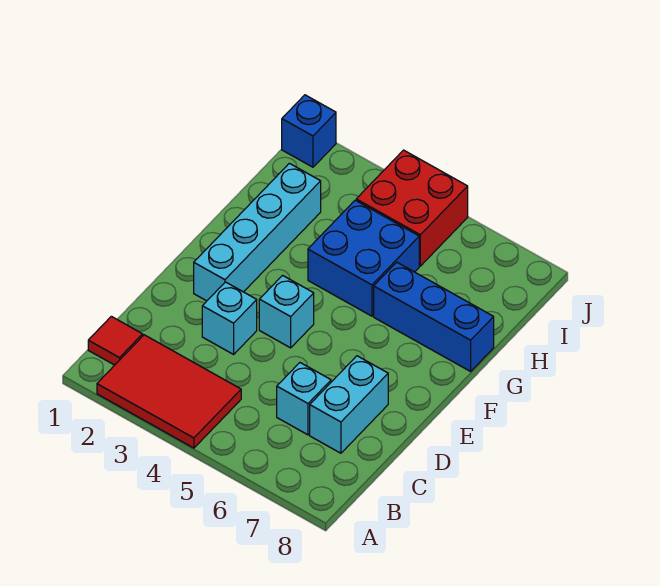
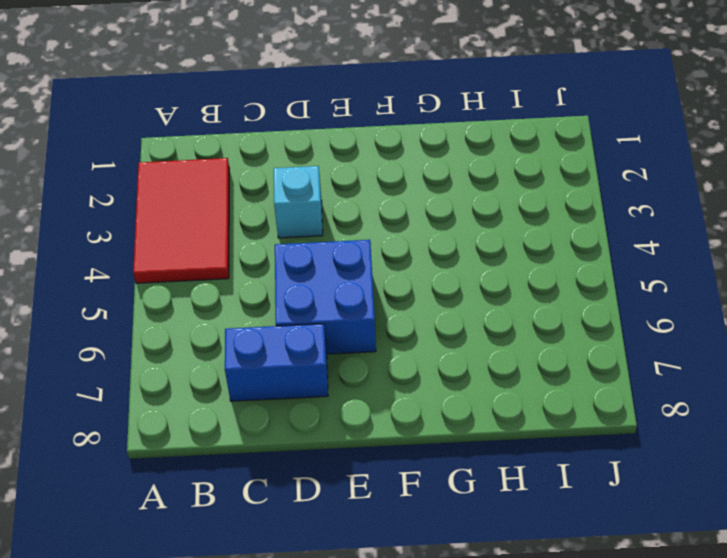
blue brick C7:D7 level 1 -> cyan brick C7:D7 level 1
blue brick D5:E6 level 1 -> blue brick G4:H5 level 1
none -> red tile B1 level 1
none -> cyan brick C6 level 1

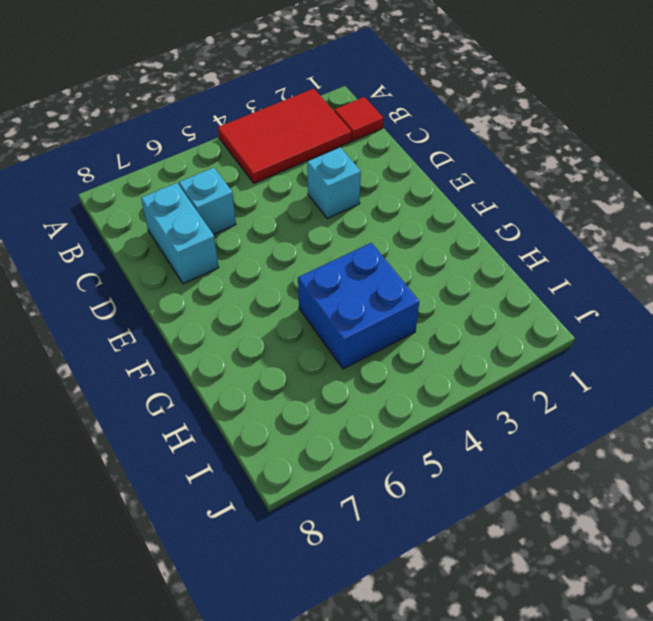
none -> cyan brick E2:H2 level 1
none -> cyan brick E4 level 1

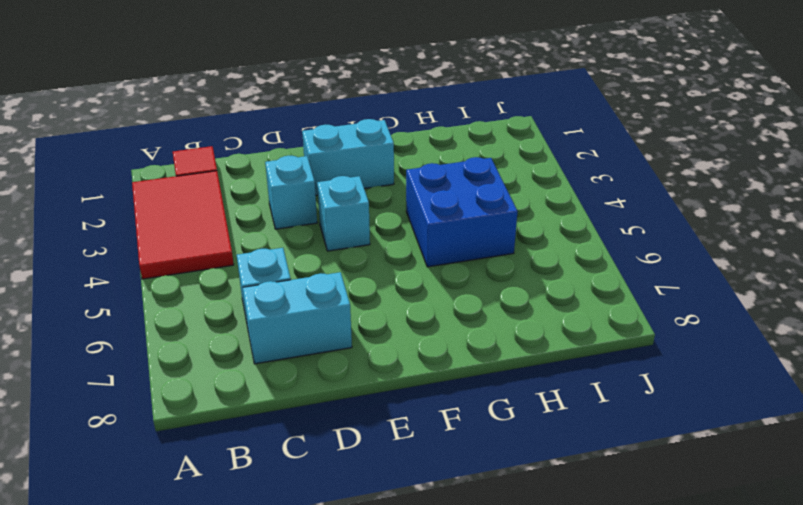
cyan brick E2:F2 level 1 -> cyan brick E2:H2 level 1
none -> blue brick G6:G8 level 1
none -> red brick I4:J5 level 1

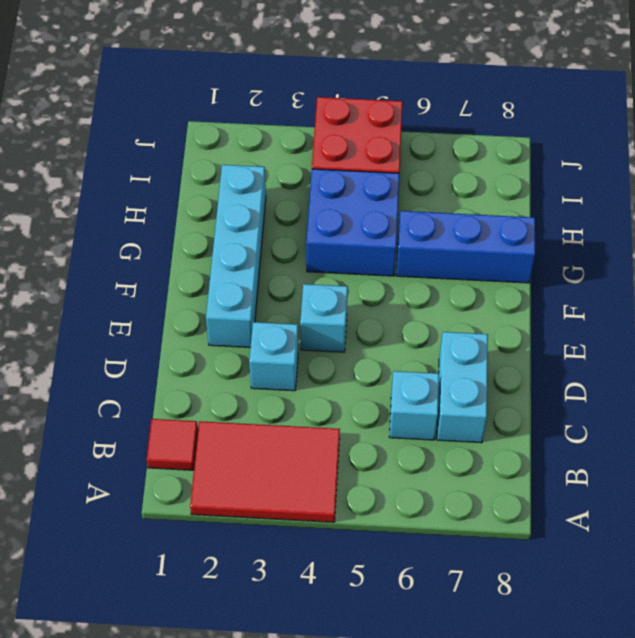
none -> blue brick J1 level 1

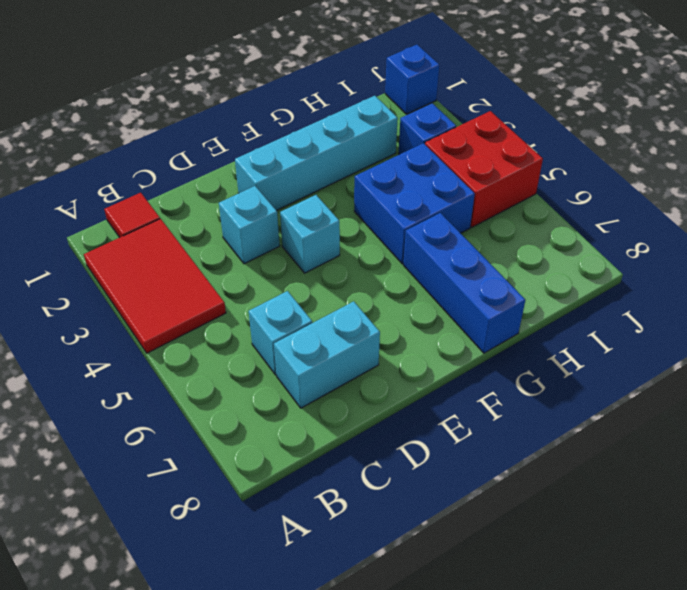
blue brick I3 level 1 -> none

